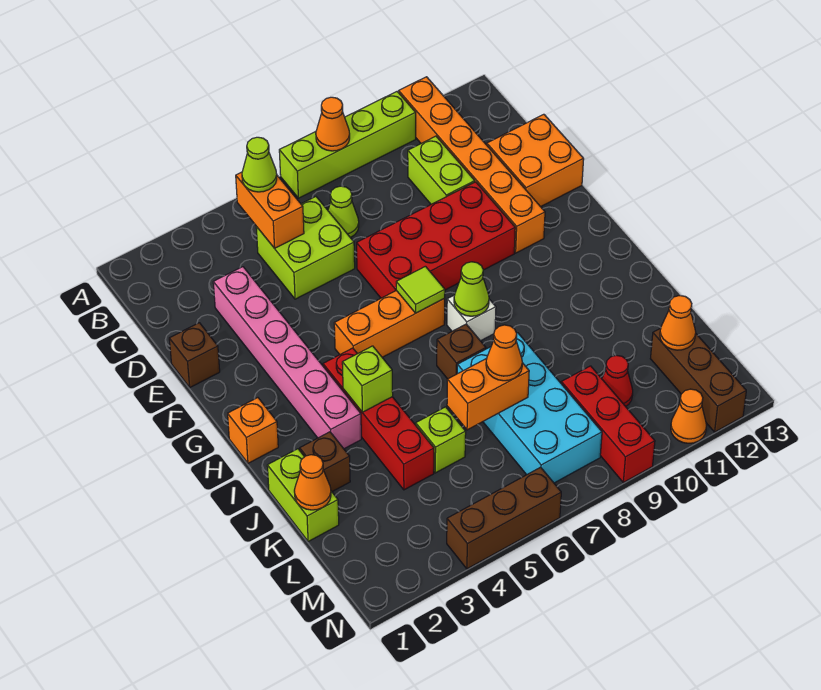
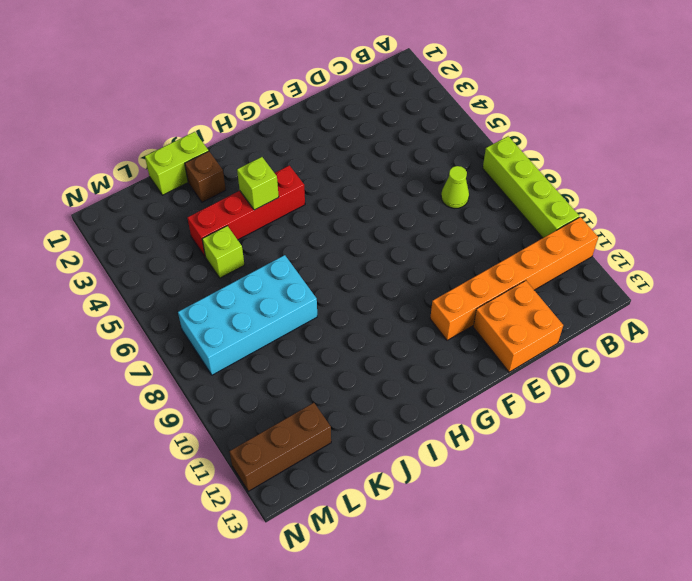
none -> lime brick C5:D6 level 1
none -> lime brick C10:D10 level 1
none -> pink brick D3:I3 level 1
none -> brown brick E1 level 1

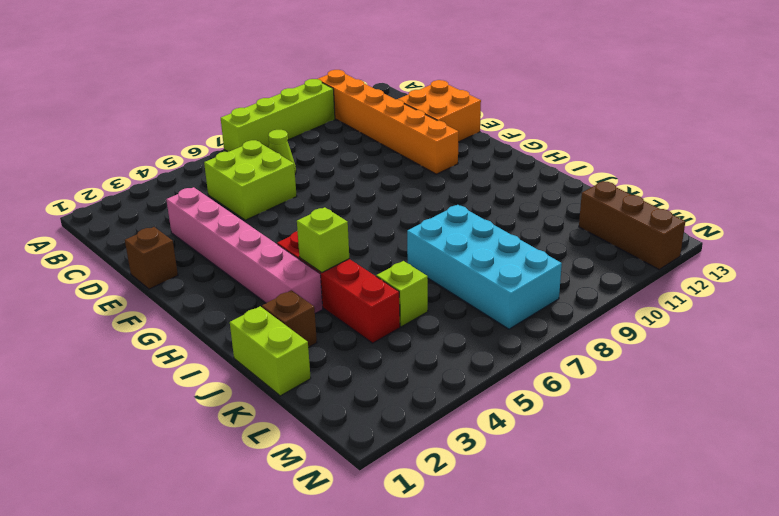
none -> lime brick C10:D10 level 1
none -> red brick E7:F10 level 1
none -> orange brick G5:G7 level 1
none -> orange brick H1 level 1

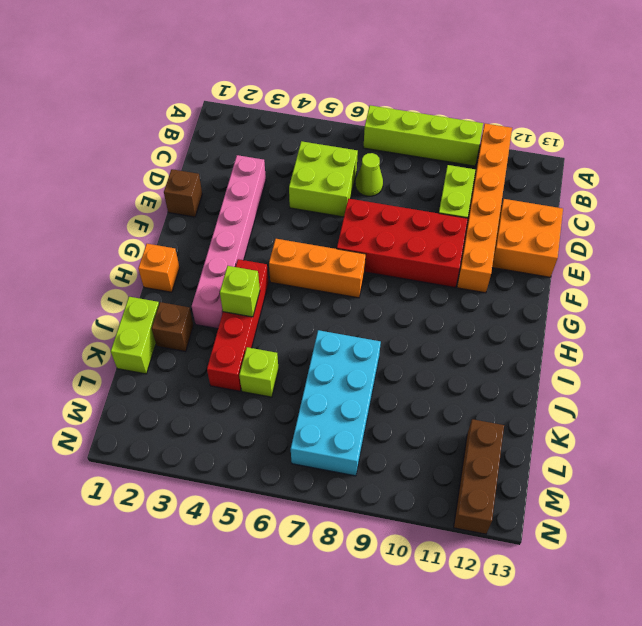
none -> white brick H8 level 1
none -> brown brick I7 level 1
none -> red brick L9:N9 level 1
none -> red cone L10 level 1

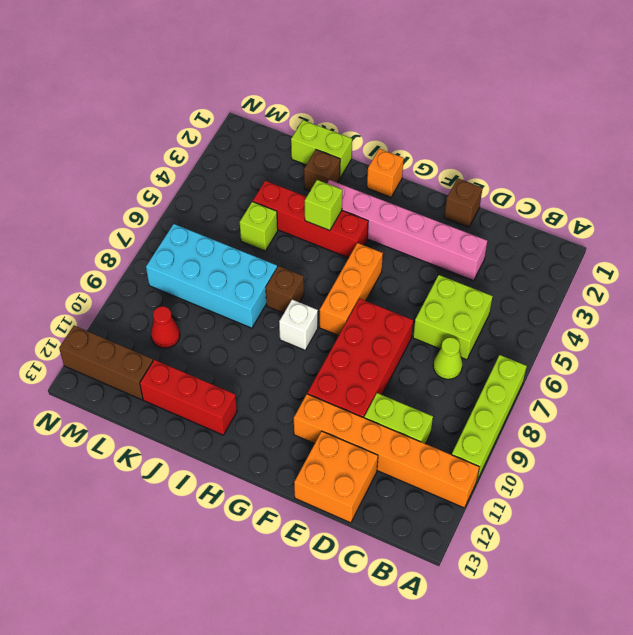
red brick I12:K12 level 1 -> red brick L9:N9 level 1
none -> brown brick N4:N6 level 1
none -> orange cone N11 level 1
none -> orange cone A8 level 2
none -> orange brick B5:C5 level 2

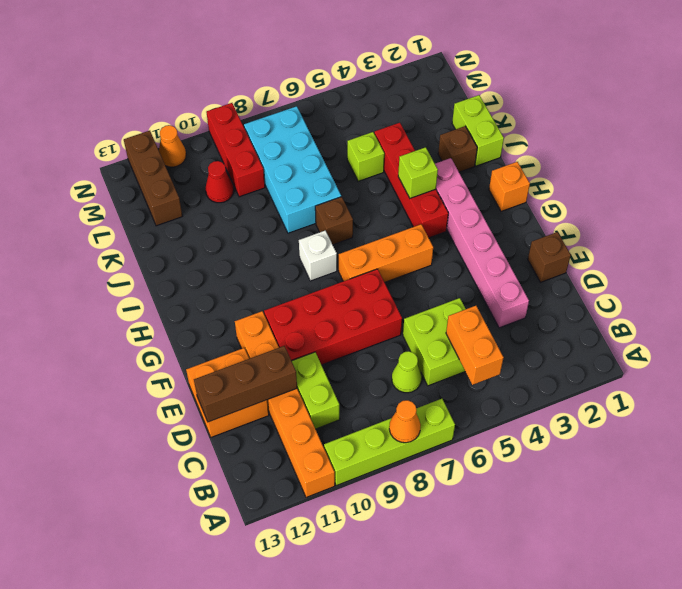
brown brick D11:D13 level 2 -> brown brick N4:N6 level 1
none -> lime tile G7 level 2
none -> lime cone H8 level 2
none -> orange cone K1 level 2
none -> orange brick K6:K7 level 2

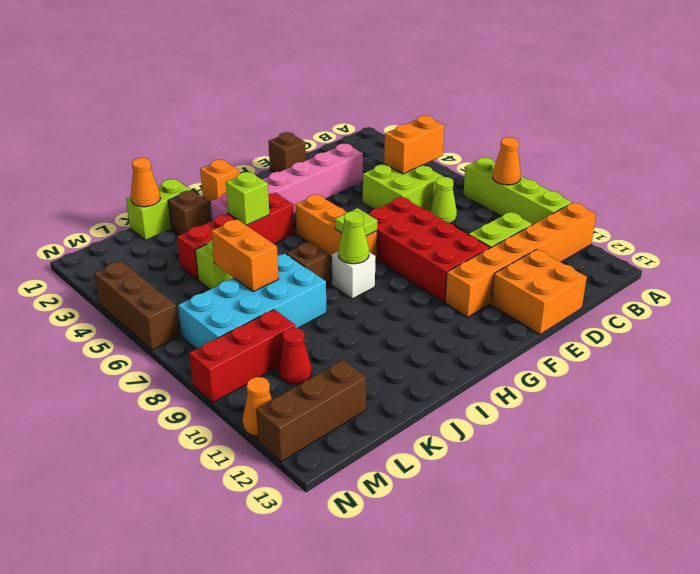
none -> orange cone L12 level 2
none -> lime cone B5 level 3
none -> orange cone K7 level 3

